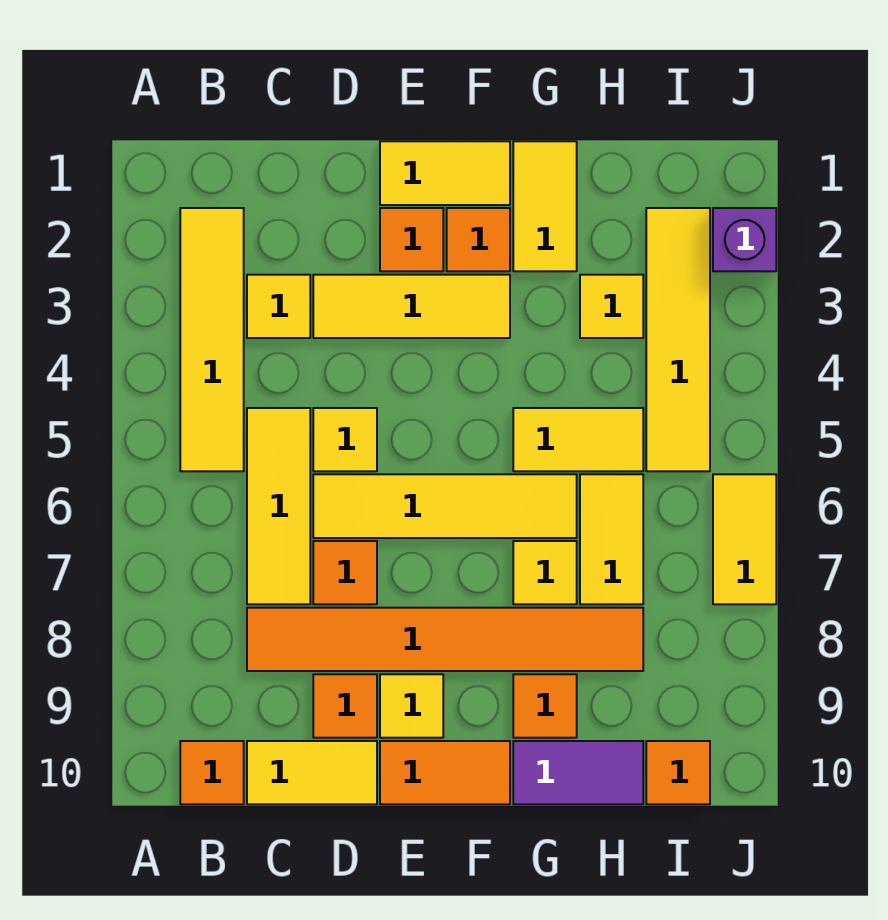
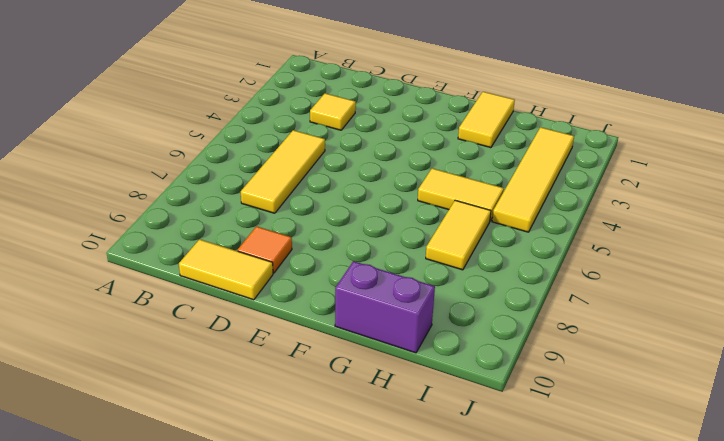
purple brick G10:H10 level 1 -> purple tile G10:H10 level 1
none -> yellow tile B2:B5 level 1
none -> orange tile B10 level 1
none -> orange tile C8:H8 level 1

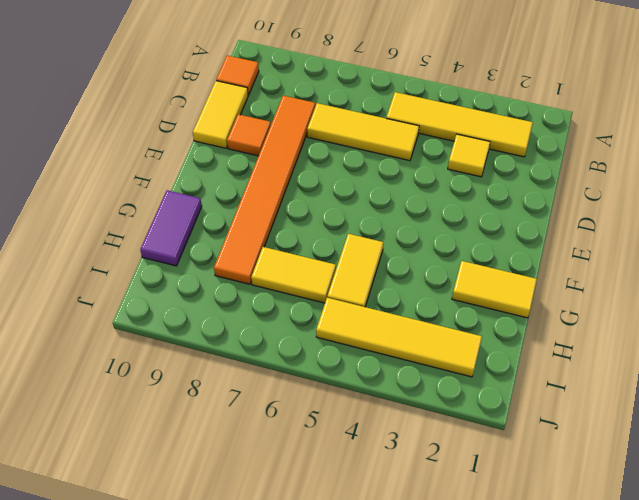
none -> yellow tile D3:F3 level 1
none -> yellow tile D5 level 1
none -> yellow tile D6:G6 level 1

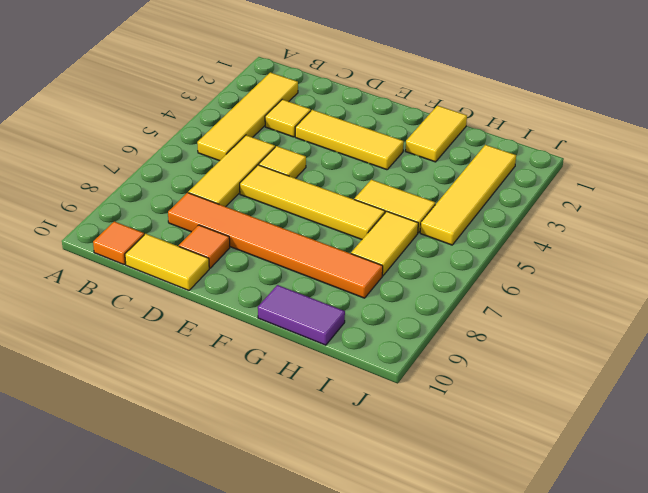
none -> orange tile D7 level 1
none -> yellow tile E1:F1 level 1
none -> orange tile E2 level 1

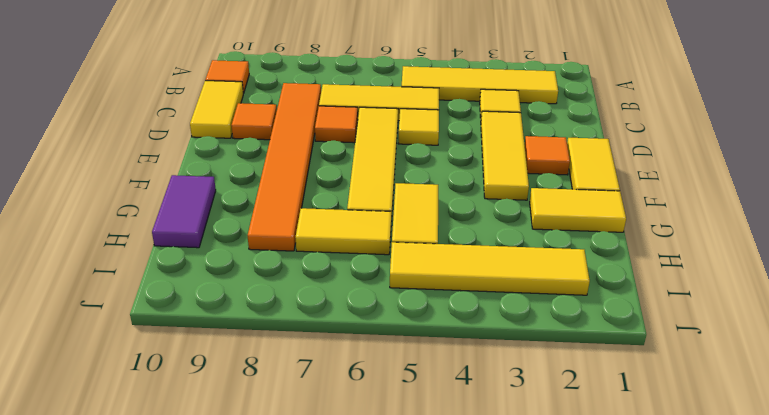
none -> yellow tile E9 level 1
none -> orange tile E10:F10 level 1
none -> orange tile F2 level 1

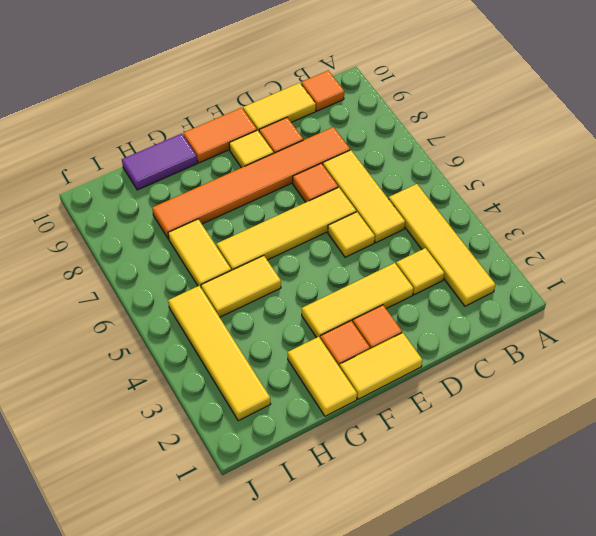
none -> yellow tile G7 level 1
none -> orange tile G9 level 1
none -> yellow tile H3 level 1

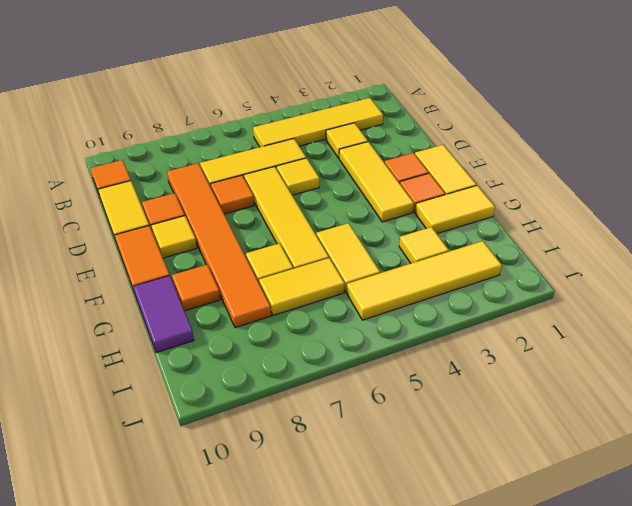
none -> orange tile I10 level 1
none -> purple brick J2 level 1
none -> yellow tile J6:J7 level 1

